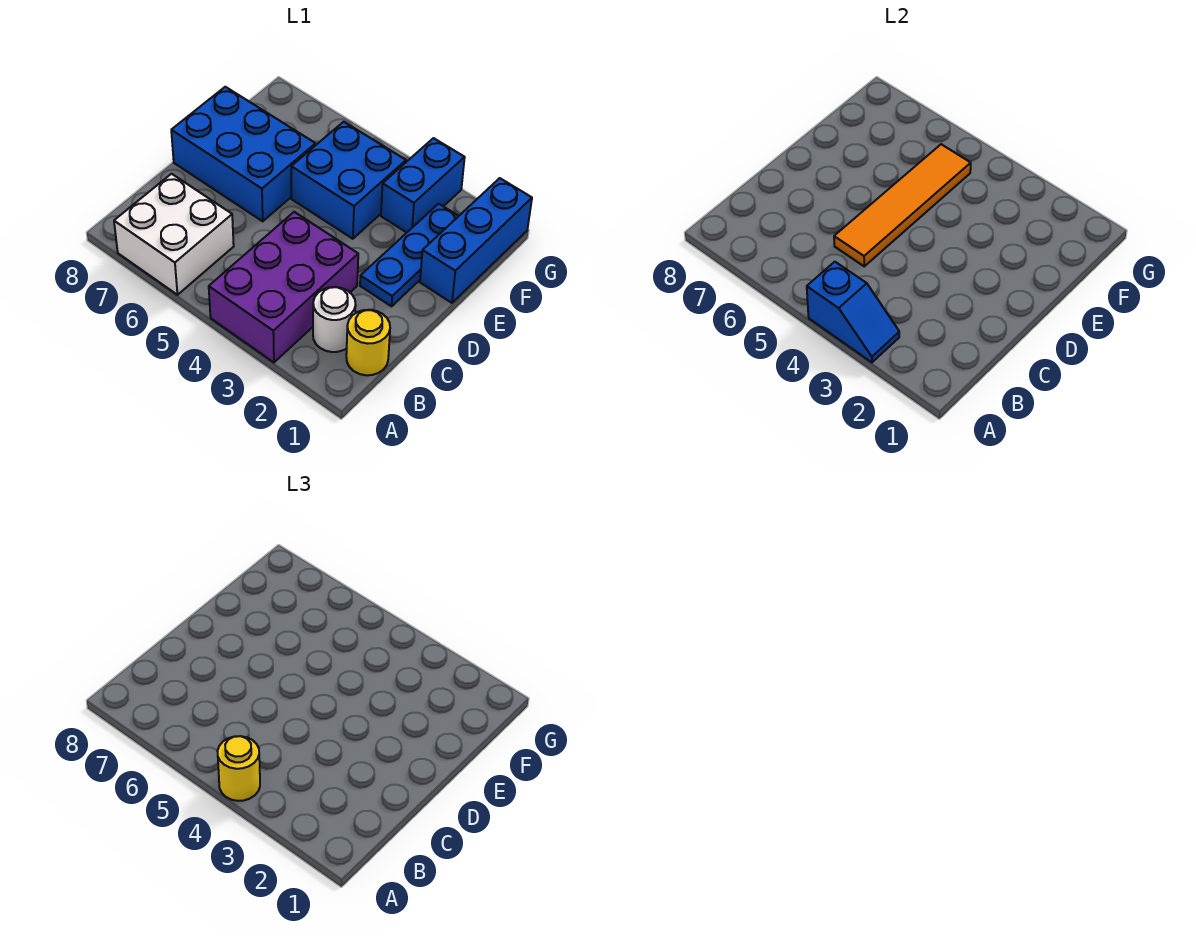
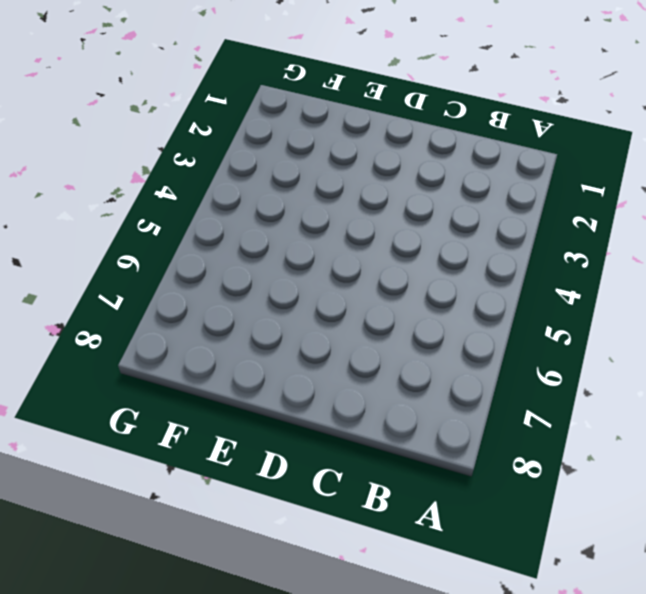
none -> purple brick A3:C4 level 1
none -> white brick A6:B7 level 1
none -> yellow round brick B1 level 1

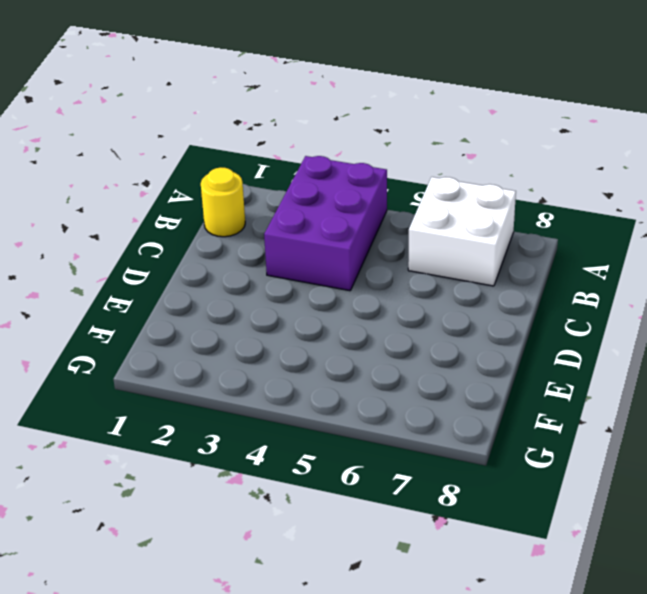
none -> white round brick B2 level 1
none -> blue plate D2:F2 level 1
none -> blue brick D6:E8 level 1

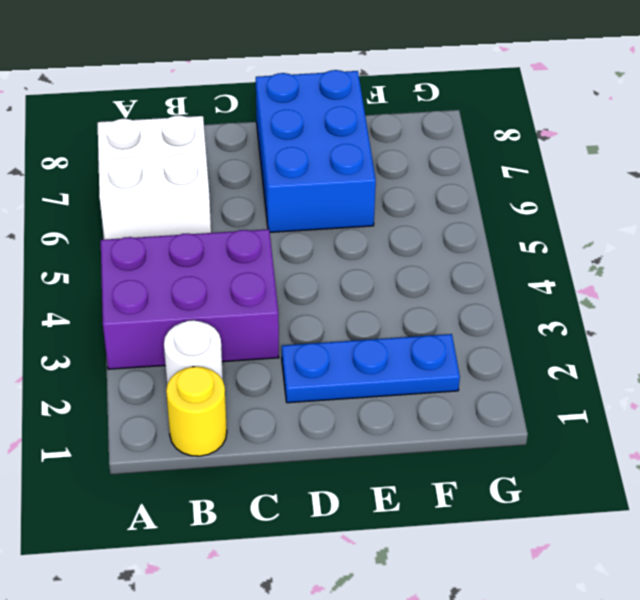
none -> blue brick E1:G1 level 1
none -> blue brick E4:F5 level 1
none -> blue brick F3:G3 level 1

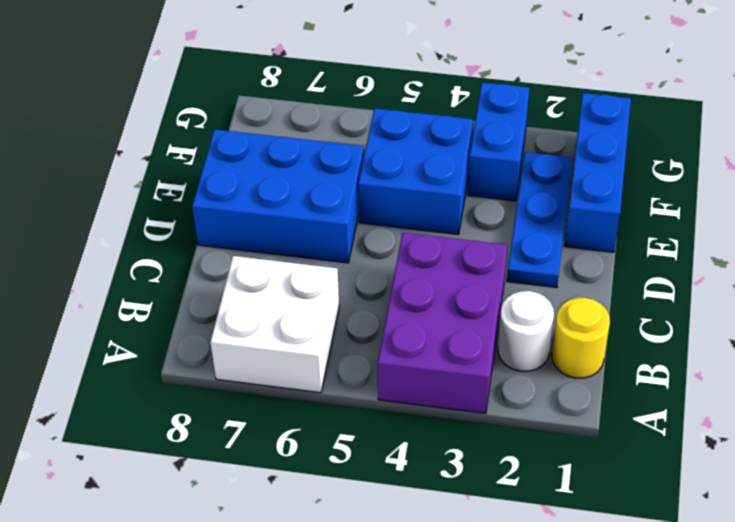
none -> blue slope A3:A4 level 2 top 4
none -> orange tile C5:F5 level 2
none -> yellow round brick A4 level 3

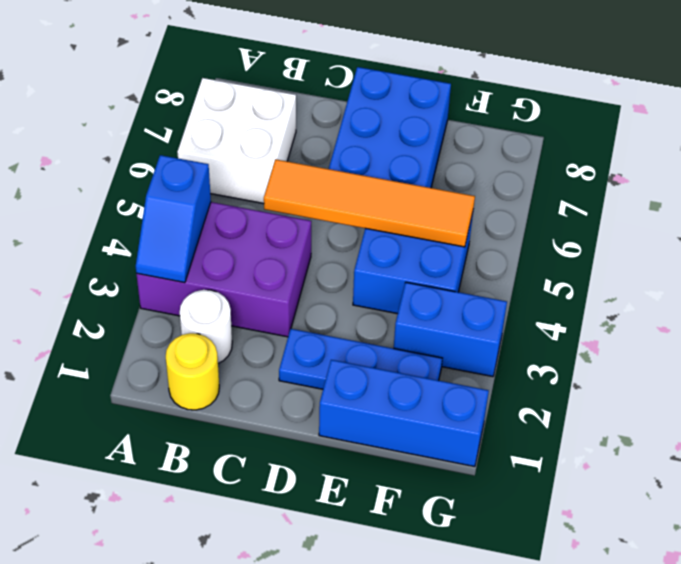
none -> yellow round brick A4 level 3

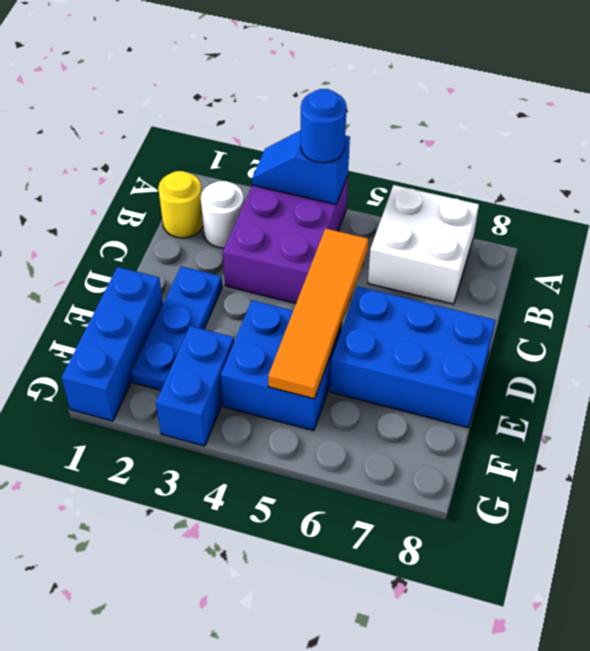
blue round brick A4 level 3 -> yellow round brick A4 level 3

